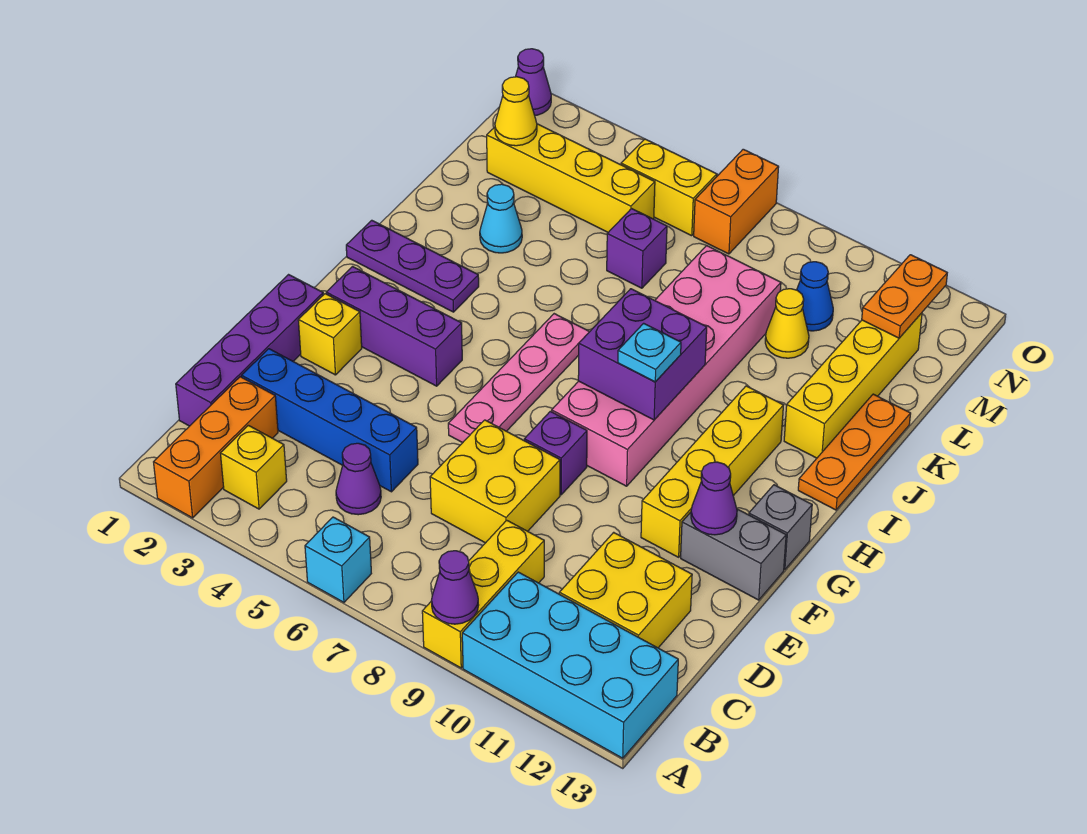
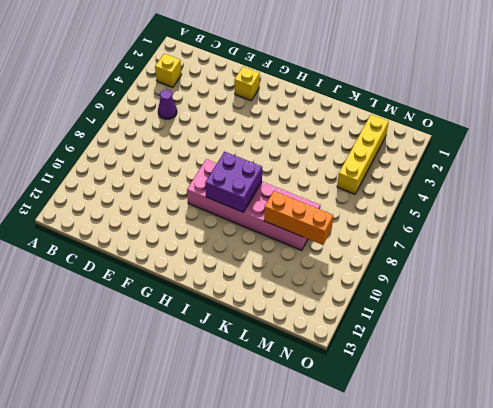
orange brick K9:M9 level 2 -> orange brick A2:C2 level 1
none -> cyan brick A6 level 1
none -> yellow brick A9:C9 level 1
none -> cyan brick A10:B13 level 1
none -> purple brick C1:F1 level 1

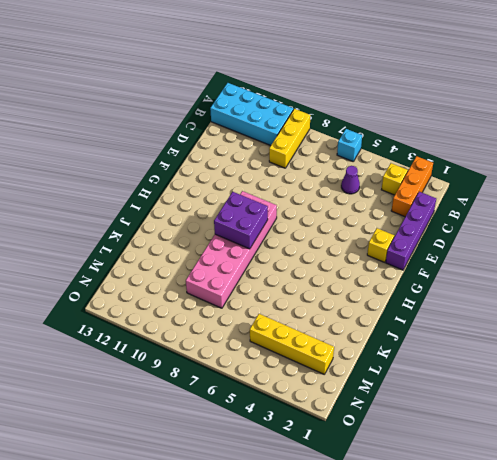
none -> yellow brick C11:D12 level 1
none -> blue brick D2:D5 level 1
none -> yellow brick D7:E8 level 1
none -> pink plate F6:I6 level 1

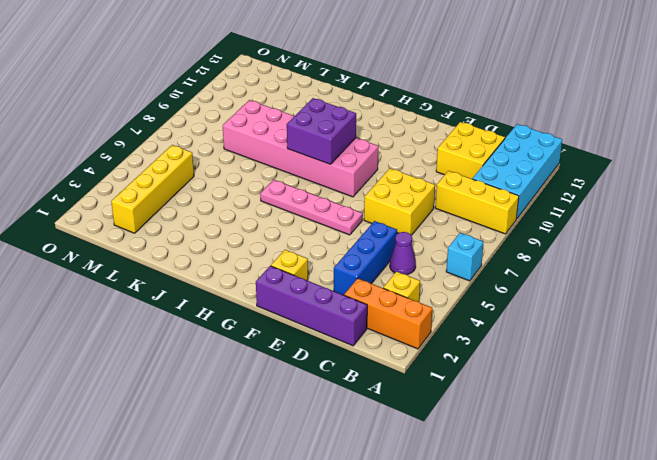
blue brick D3:D5 level 1 -> blue brick D2:D5 level 1
none -> purple brick F8 level 1
none -> yellow brick F11:I11 level 1
none -> grey brick F12:F13 level 1
none -> purple brick G2:G4 level 1

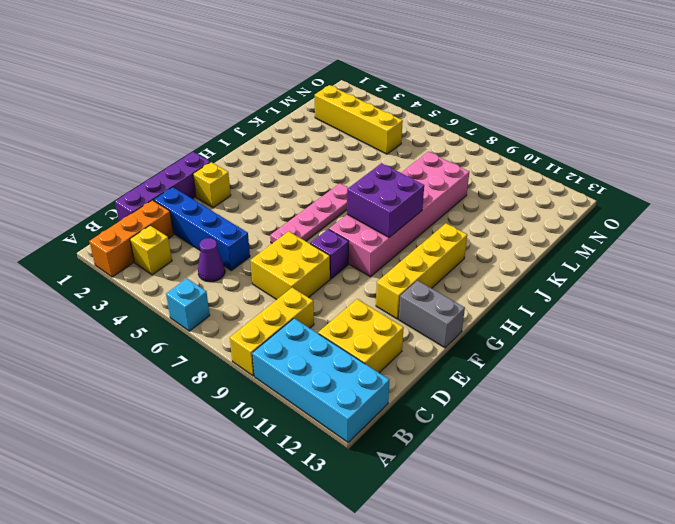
none -> purple brick G2:G4 level 1
none -> grey brick G13 level 1
none -> purple plate I1:I3 level 1
none -> orange plate I13:K13 level 1

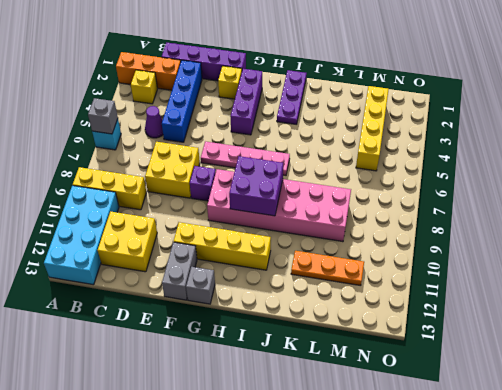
grey brick A6 level 2 -> none
orange plate K11:M11 level 1 -> orange plate I13:K13 level 1
none -> yellow brick J12:M12 level 1
none -> cyan cone K3 level 1
none -> purple brick L6 level 1
none -> yellow cone L10 level 1

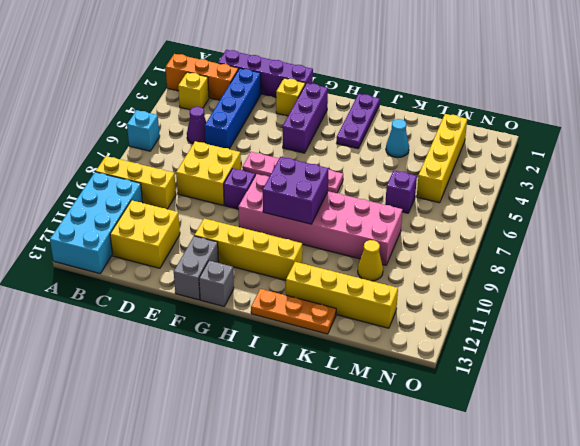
none -> blue cone M10 level 1
none -> yellow brick N5:N6 level 1
none -> orange brick N7:O7 level 1
none -> purple cone O1 level 1

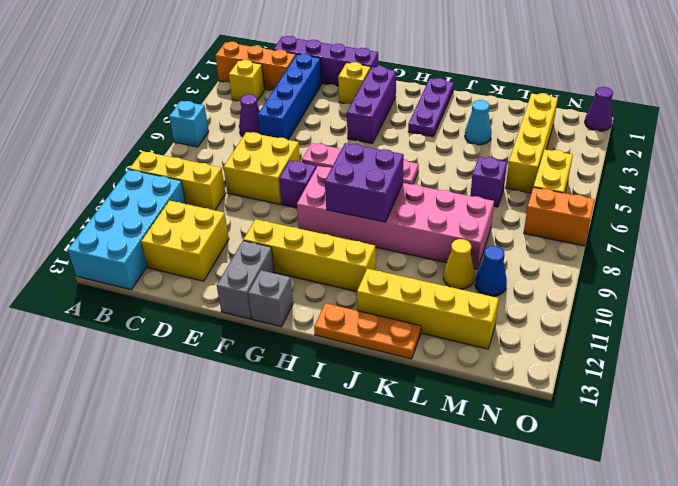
none -> purple cone A9 level 2
none -> purple cone F12 level 2
none -> yellow cone M2 level 2
none -> orange plate M12:N12 level 2

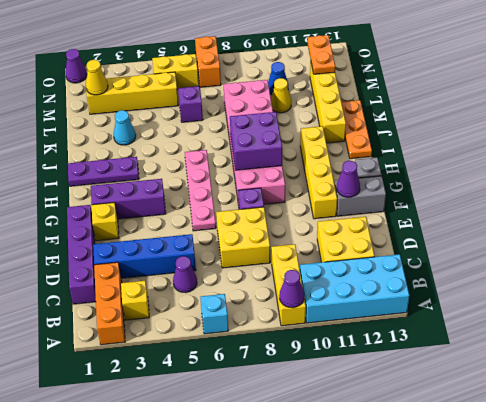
none -> cyan plate H9 level 3

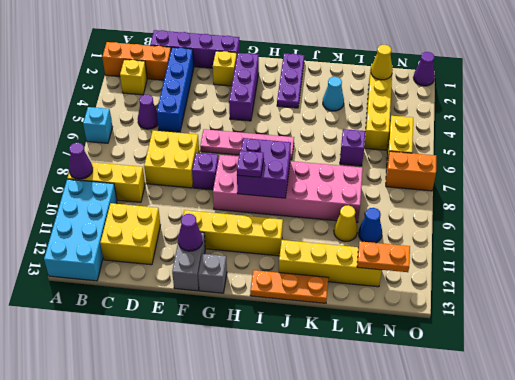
purple plate H9 level 3 -> cyan plate H9 level 3

